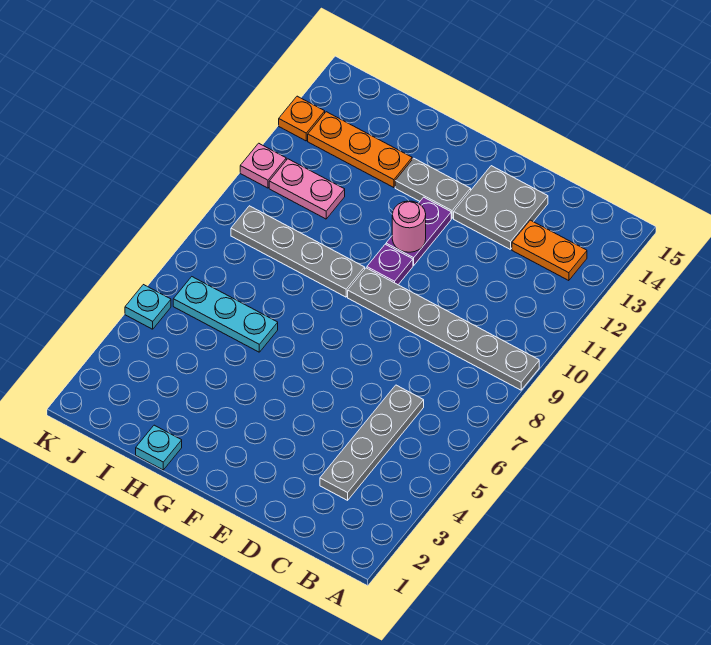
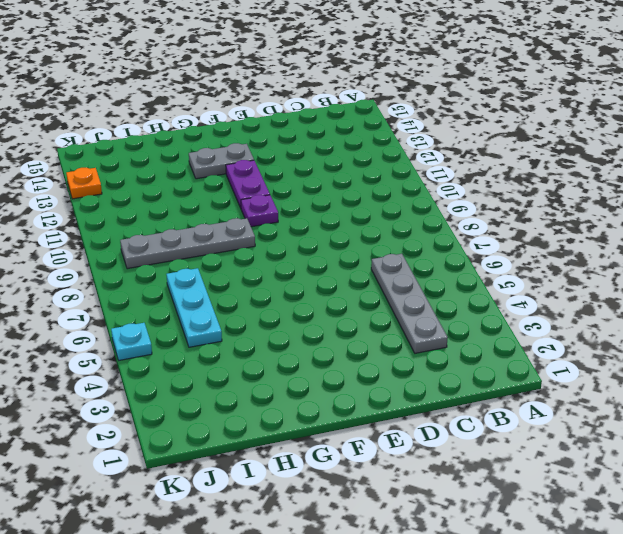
cyan plate I5:I7 level 1 -> cyan plate H6:J6 level 1
none -> grey plate A9:F9 level 1
none -> orange plate B13:C13 level 1
none -> grey plate D13:E14 level 1

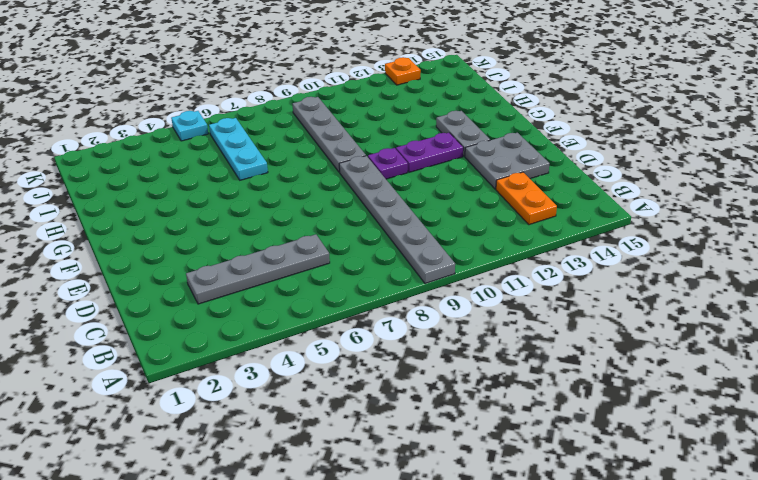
none -> cyan plate H1 level 1
none -> orange plate H13:J13 level 1
none -> pink plate I11:J11 level 1

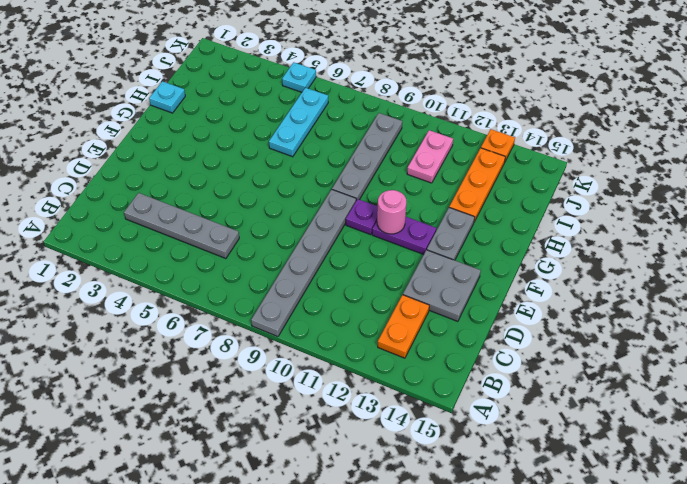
none -> pink plate K11 level 1

